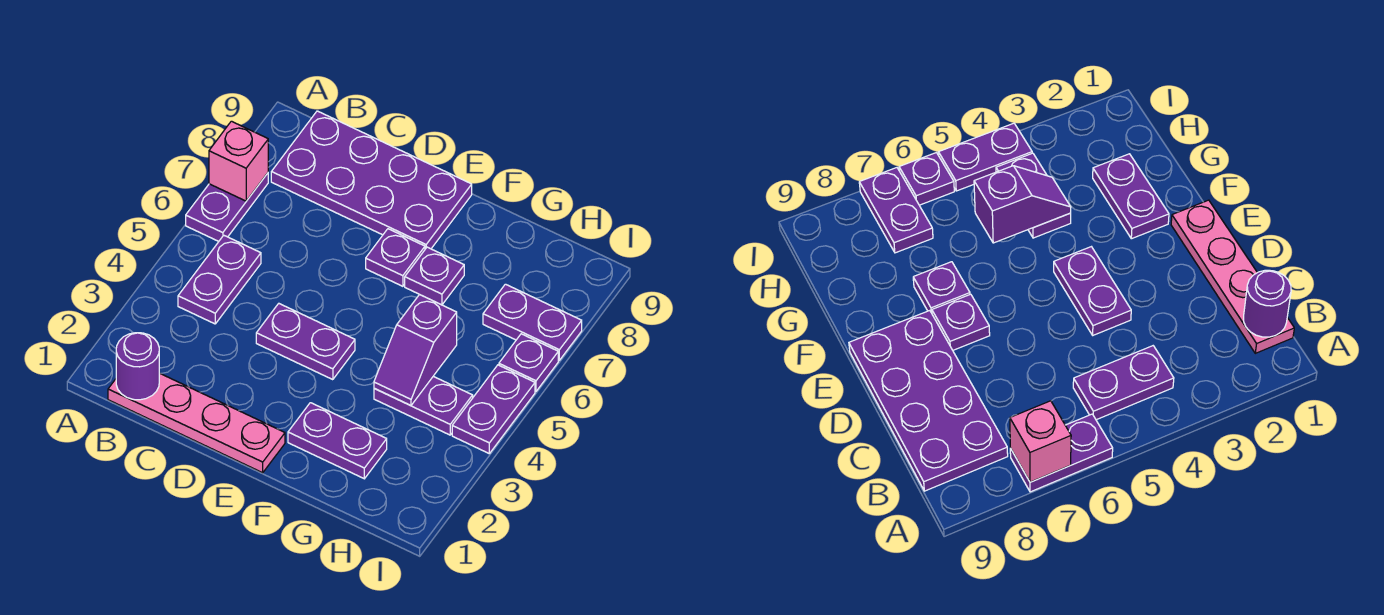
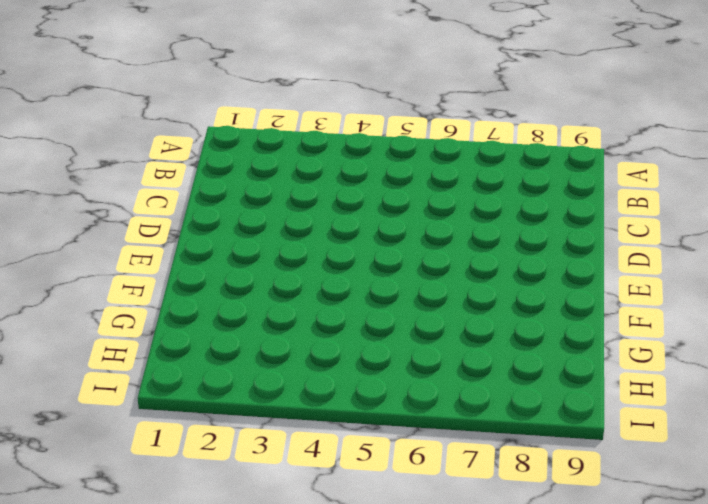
none -> purple plate A6:A7 level 1
none -> pink plate B1:E1 level 1
none -> purple plate B4:B5 level 1

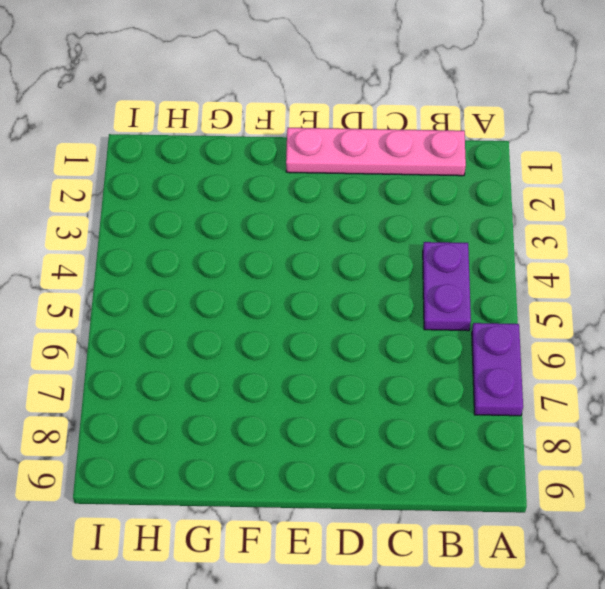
none -> purple plate B8:E9 level 1
none -> purple plate D4:E4 level 1
none -> purple plate E7 level 1

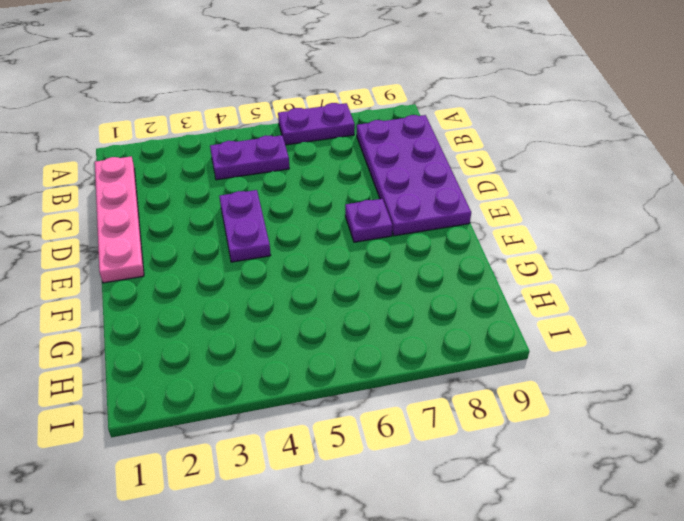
none -> purple plate F2:G2 level 1
none -> purple plate F7 level 1
none -> purple plate G4:H4 level 1

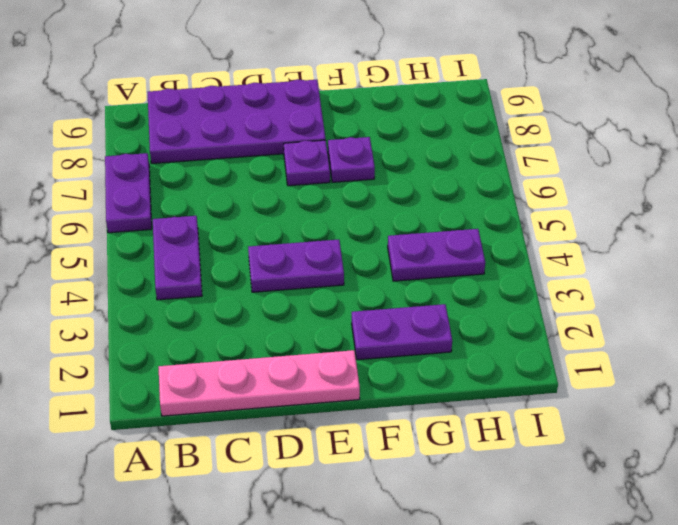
none -> purple plate H7:I7 level 1
none -> purple plate I4:I5 level 1
none -> purple plate I6 level 1

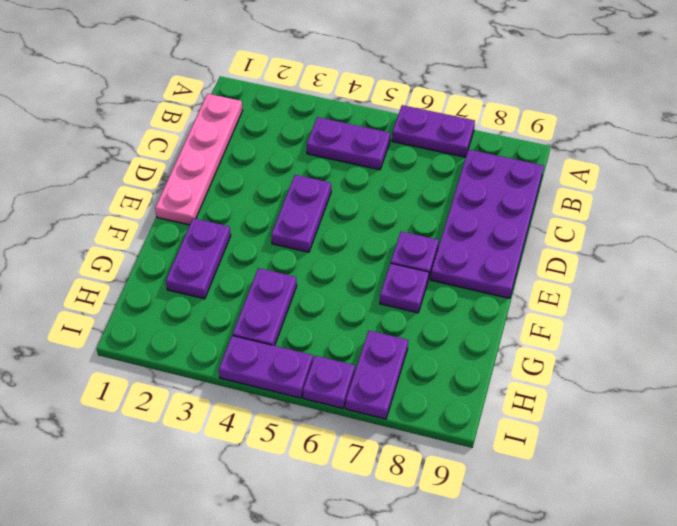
none -> pink brick A7 level 2
none -> purple round brick B1 level 2
none -> purple slope G4:G5 level 2 top 5

